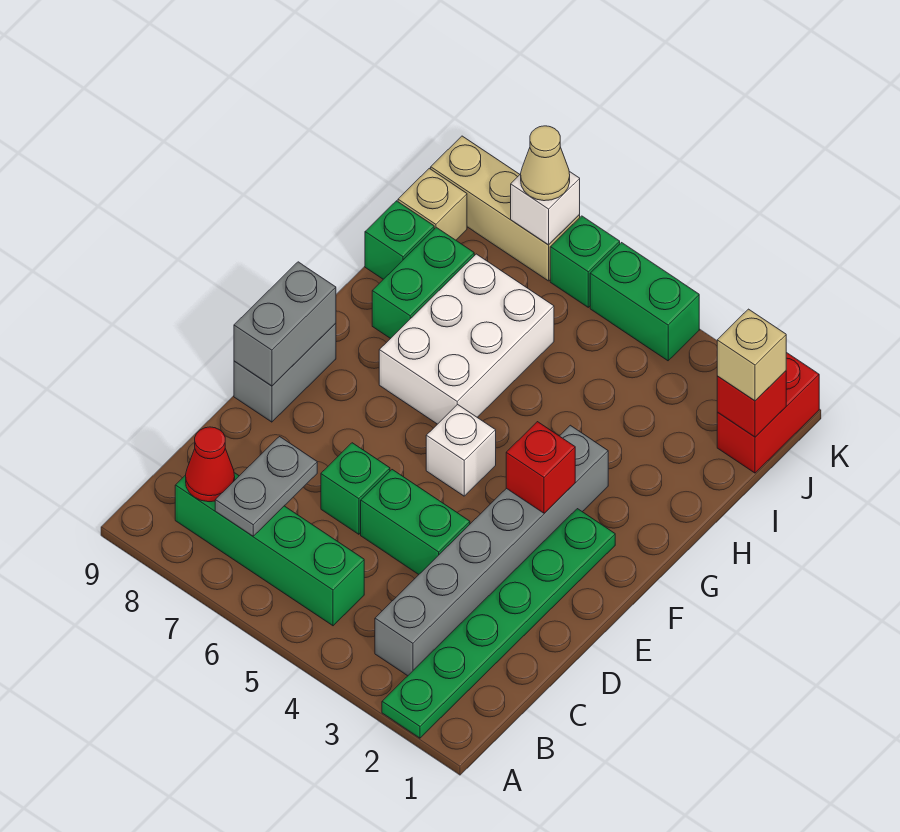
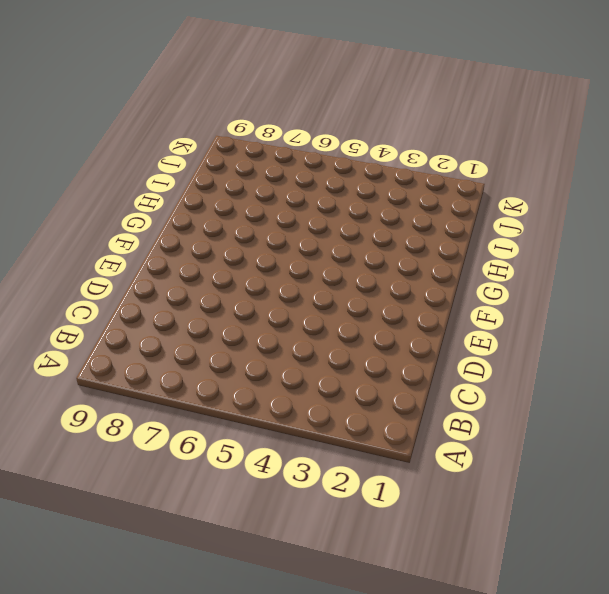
none -> green plate A2:F2 level 1
none -> grey brick B3:G3 level 1
none -> green brick B5:B8 level 1

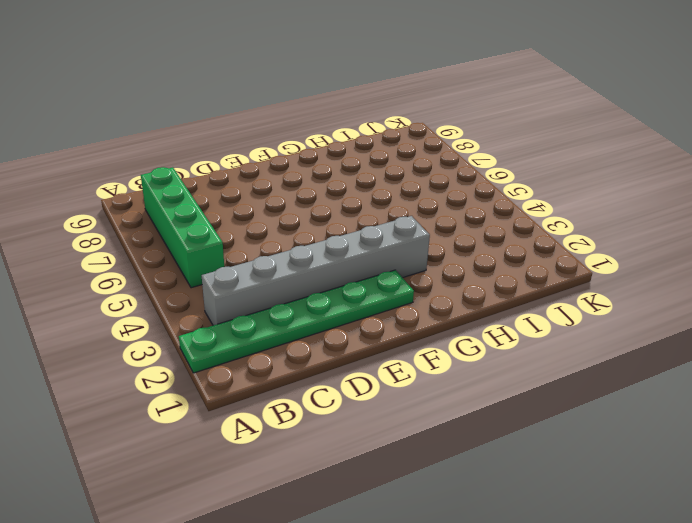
none -> green brick D4:D5 level 1
none -> green brick D6 level 1
none -> grey brick E9:F9 level 1

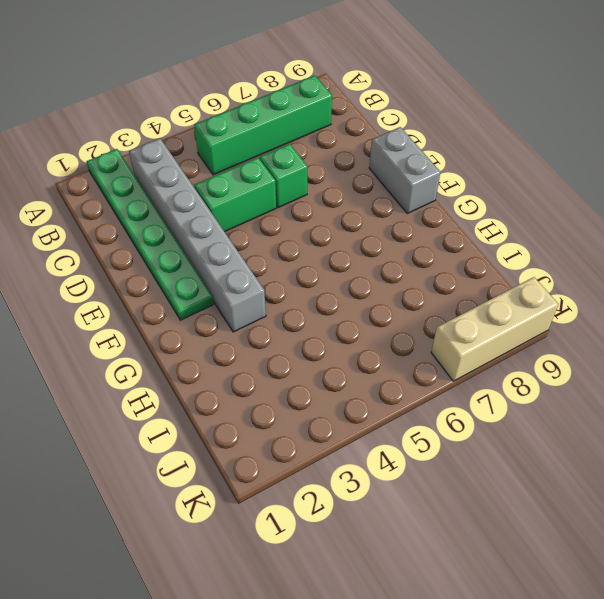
none -> white brick F5 level 1
none -> white brick G6:I7 level 1
none -> green brick H8:I8 level 1

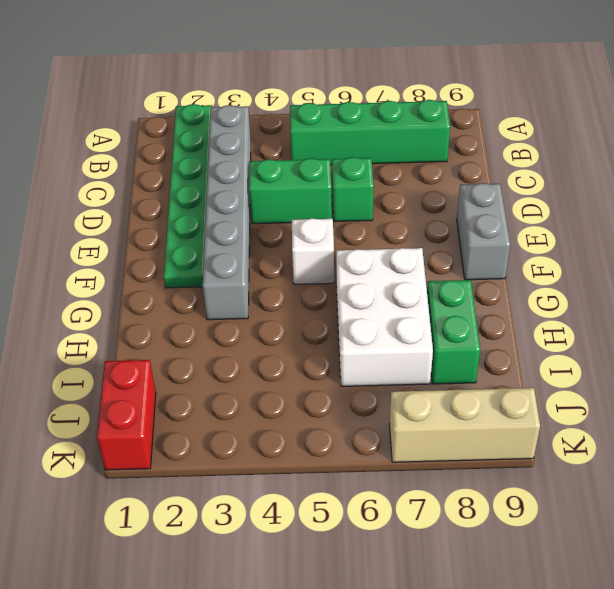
none -> green brick I9 level 1
none -> tan brick J9 level 1
none -> green brick K4:K5 level 1

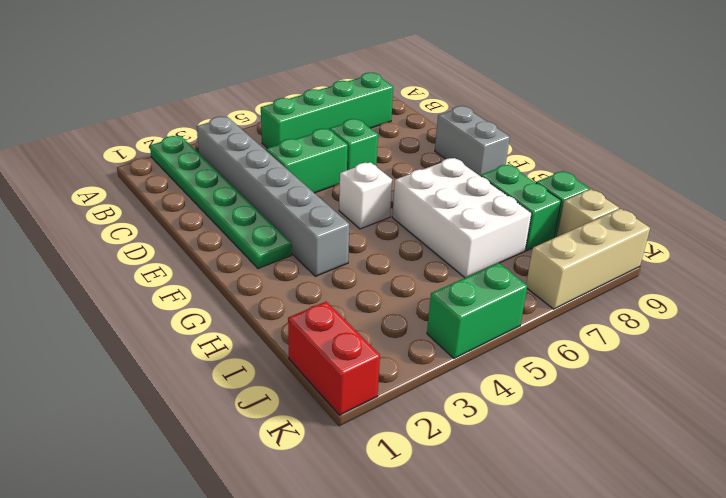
none -> green brick K6 level 1
none -> grey plate B7:C7 level 2
none -> red cone B8 level 2

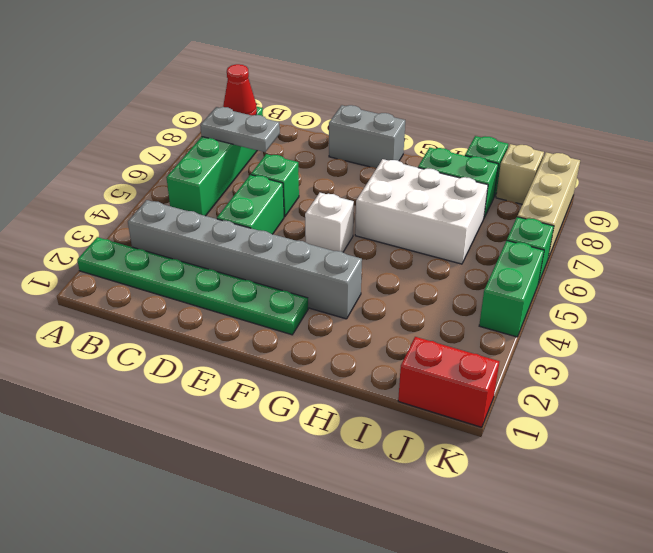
none -> grey brick E9:F9 level 2
none -> red brick F3 level 2
none -> red brick J1 level 2

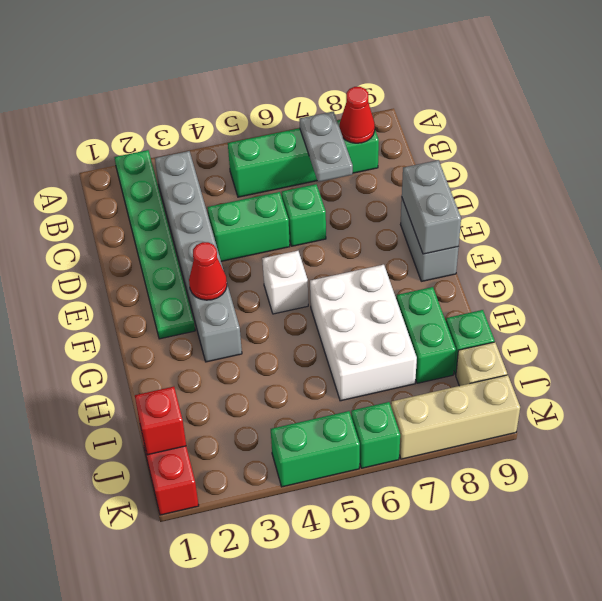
red cone F3 level 2 -> red brick F3 level 2
none -> white brick K7 level 2
none -> tan brick J1 level 3
none -> tan cone K7 level 3

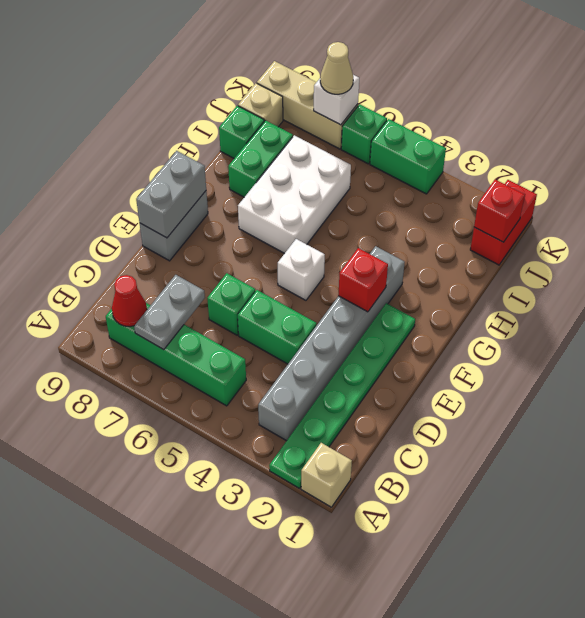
tan brick A1 level 1 -> tan brick J1 level 3

